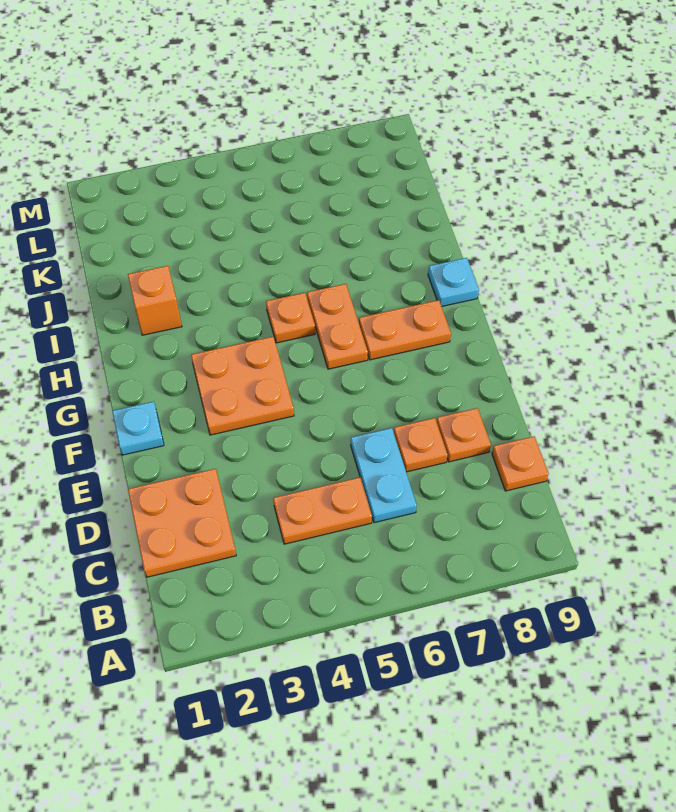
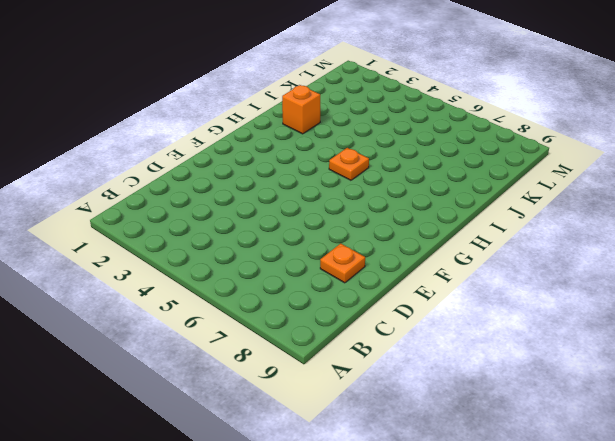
none -> orange plate C1:D2 level 1
none -> orange plate C4:C5 level 1
none -> cyan plate C6:D6 level 1

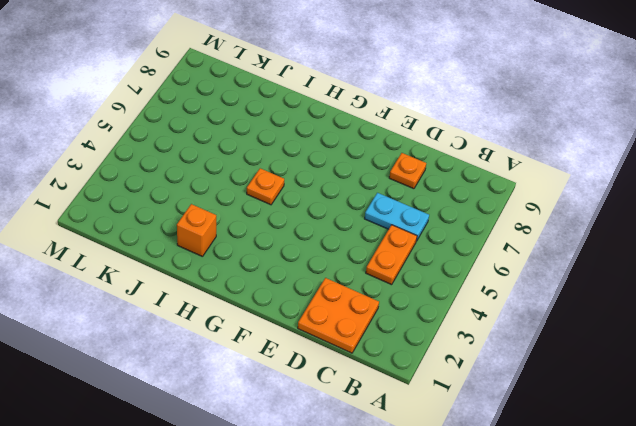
none -> orange plate C9 level 1
none -> orange plate D7 level 1
none -> cyan plate F1 level 1

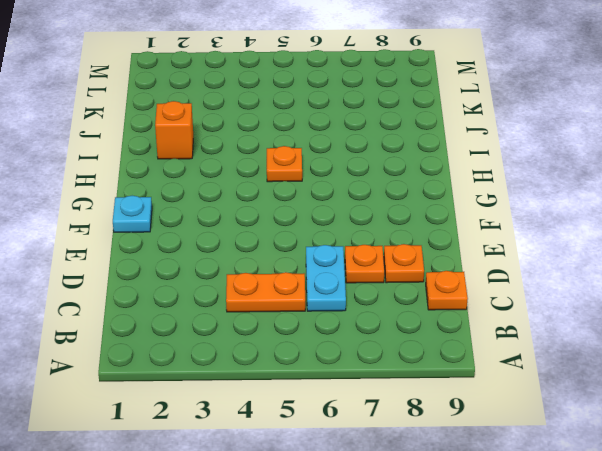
none -> orange plate C1:D2 level 1
none -> orange plate F3:G4 level 1
none -> orange plate G6:H6 level 1

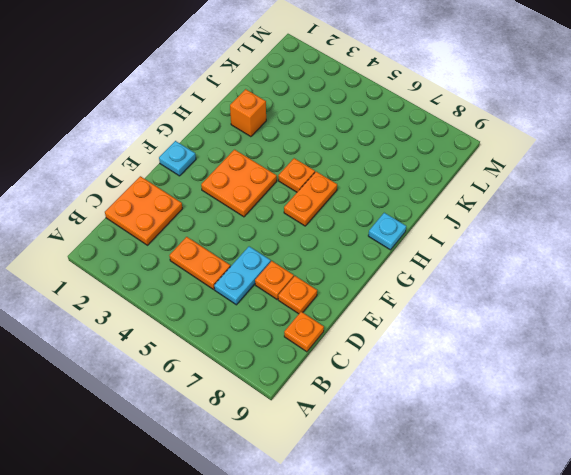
none -> orange plate G7:G8 level 1

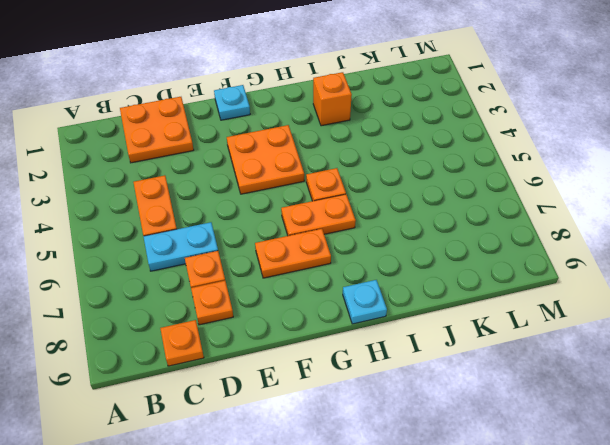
orange plate F7:G7 level 1 -> orange plate G7:G8 level 1

